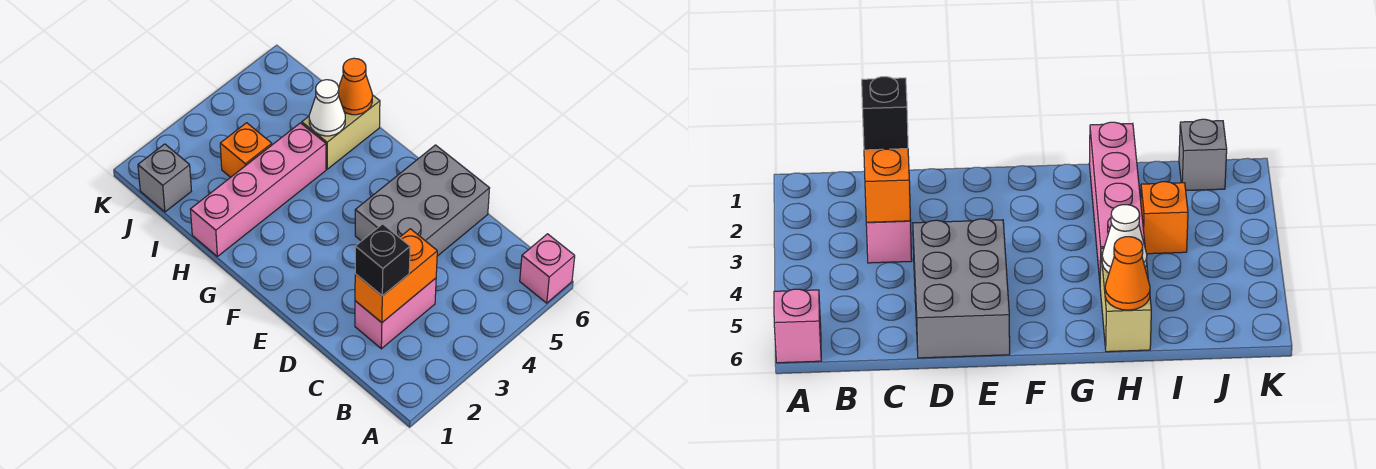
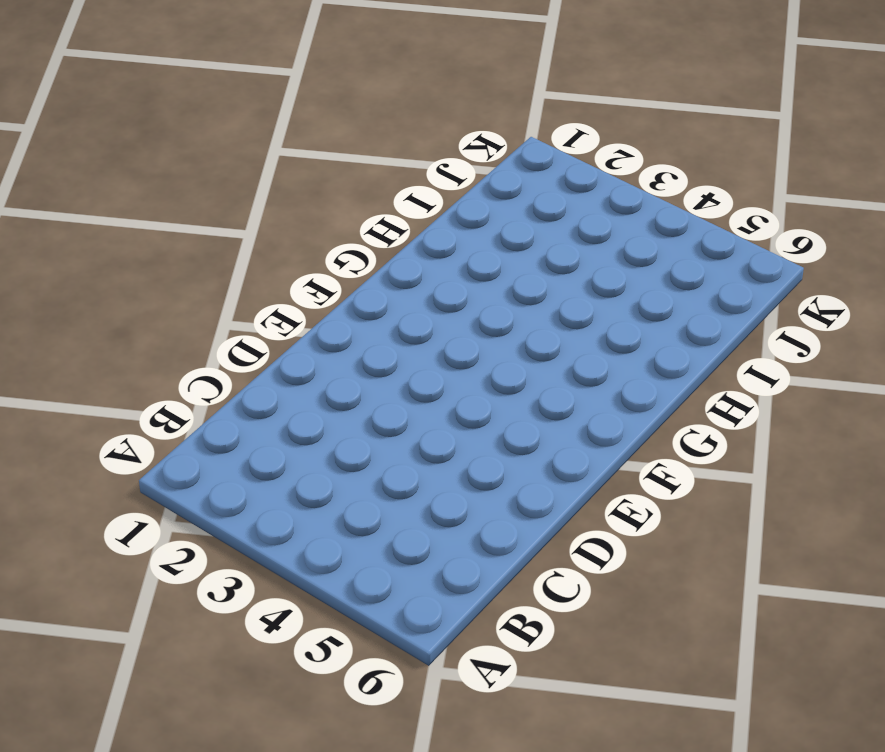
none -> pink brick A6 level 1
none -> pink brick C2:C3 level 1

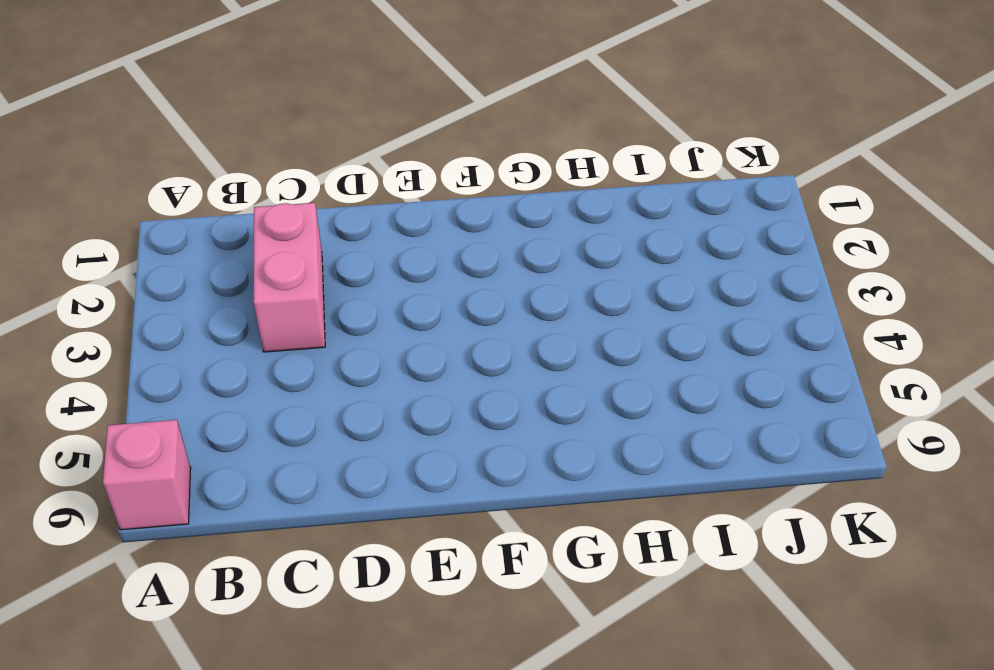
none -> grey brick D4:E6 level 1
none -> pink brick H1:H4 level 1

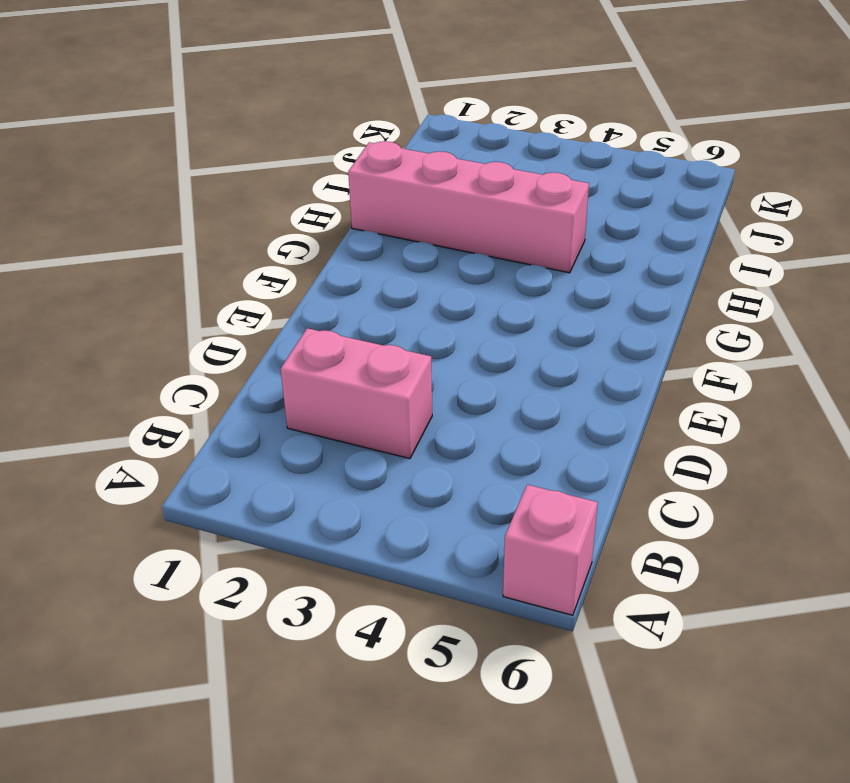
none -> grey brick D4:E6 level 1
none -> tan brick H5:H6 level 1

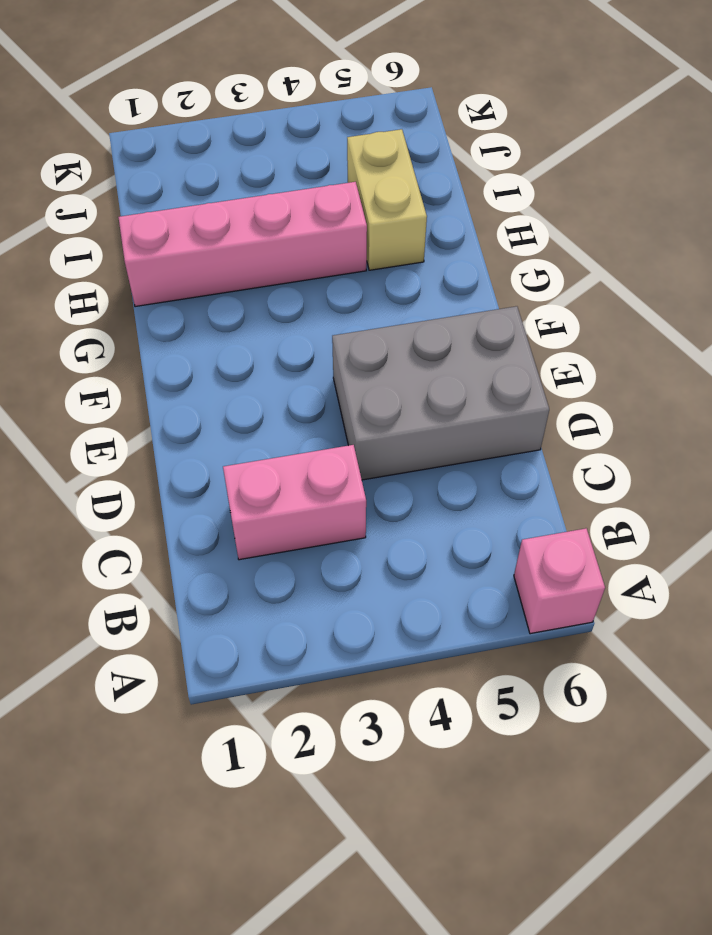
tan brick H5:I5 level 1 -> tan brick H5:H6 level 1
none -> orange brick I3 level 1
none -> grey brick J1 level 1

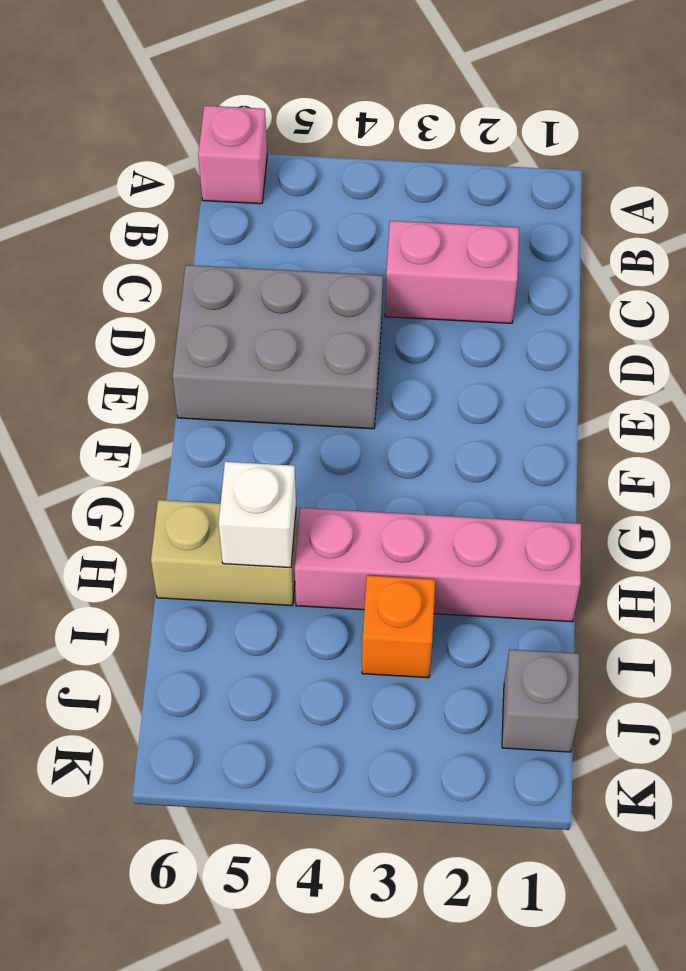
white brick H5 level 2 -> white cone H5 level 2
none -> orange brick C2:C3 level 2
none -> orange cone H6 level 2

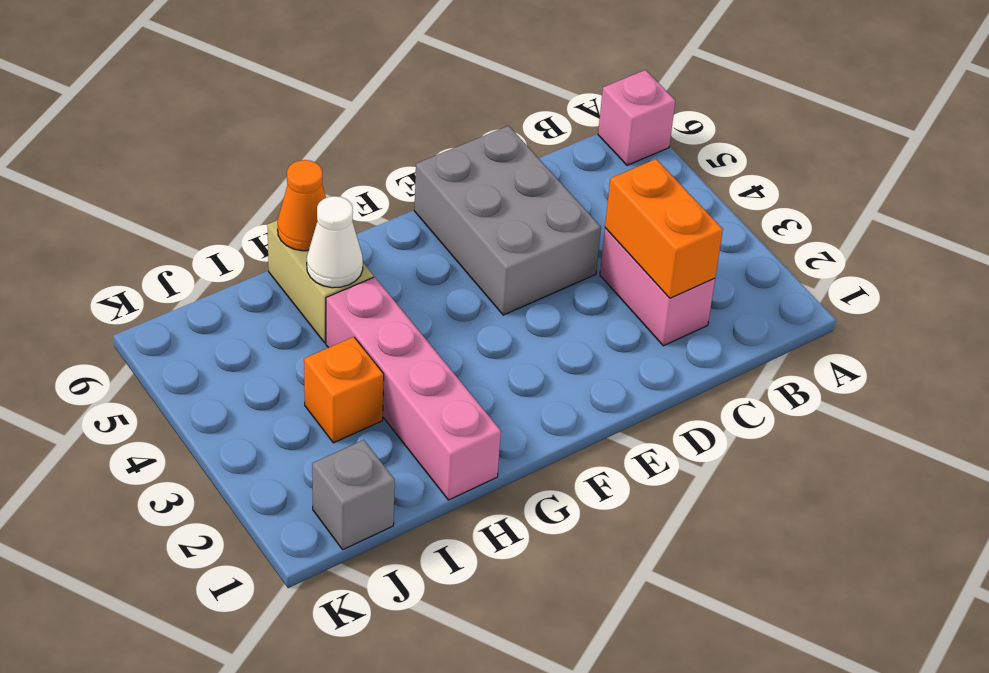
none -> black brick C2 level 3

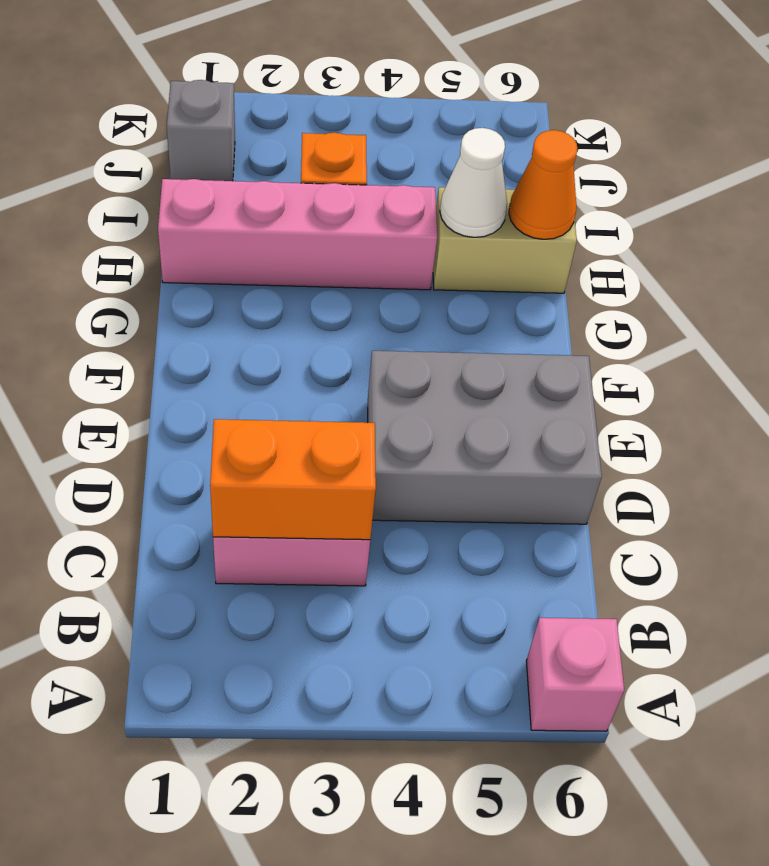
none -> black brick C2 level 3

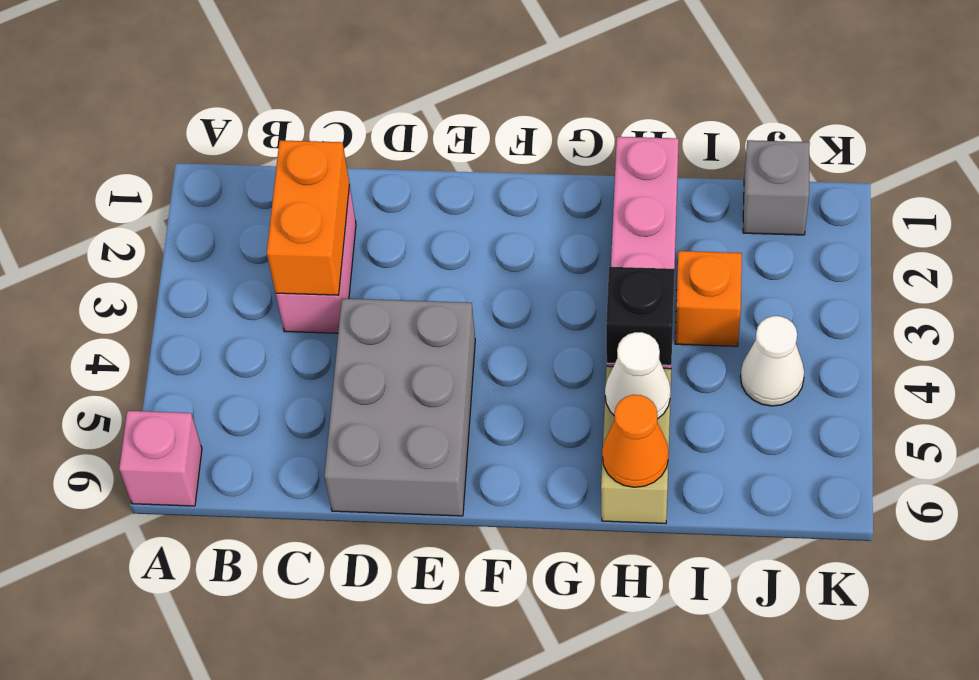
black brick H4 level 2 -> black brick C2 level 3
white cone J4 level 1 -> none

